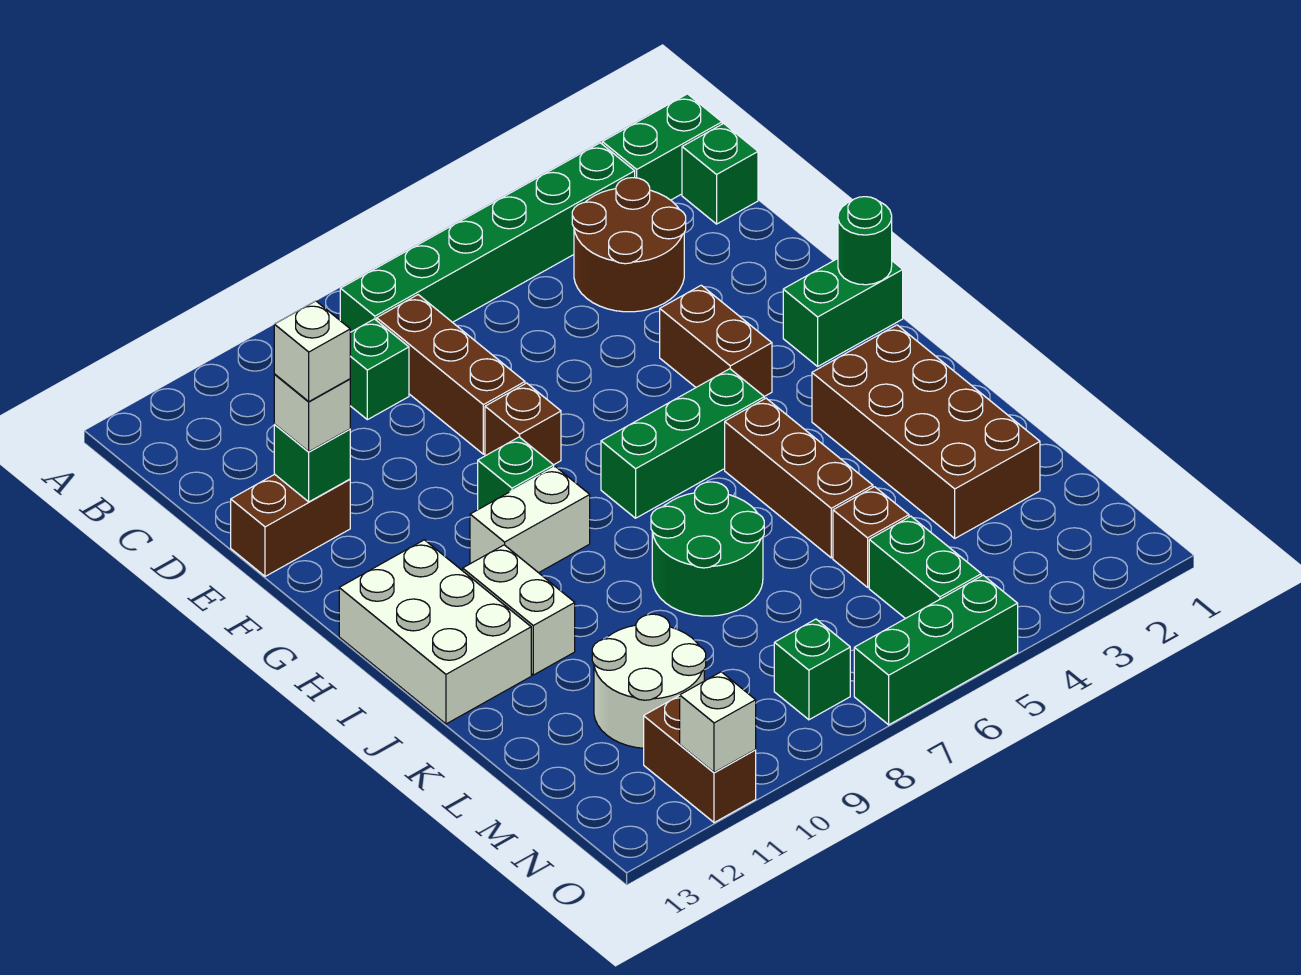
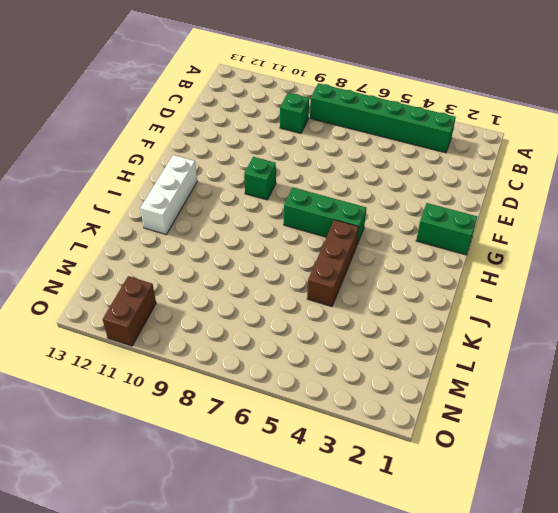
white brick H12:J12 level 1 -> white brick H12:J13 level 1
none -> green brick B1:B2 level 1
none -> green brick C1 level 1
none -> brown round brick C3:D4 level 1

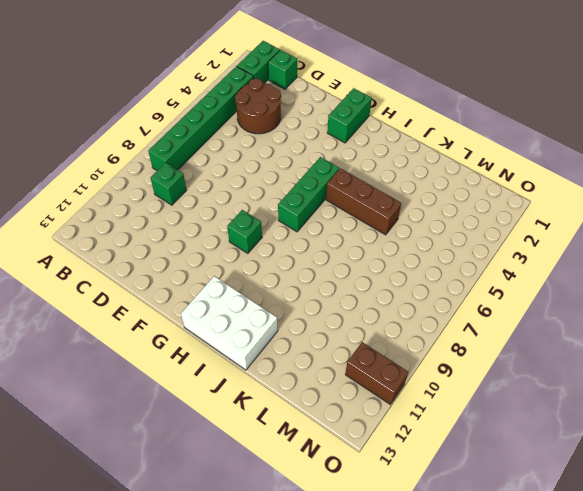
none -> brown brick C8:E8 level 1
none -> brown brick E12:E13 level 1
none -> brown brick F4:G4 level 1

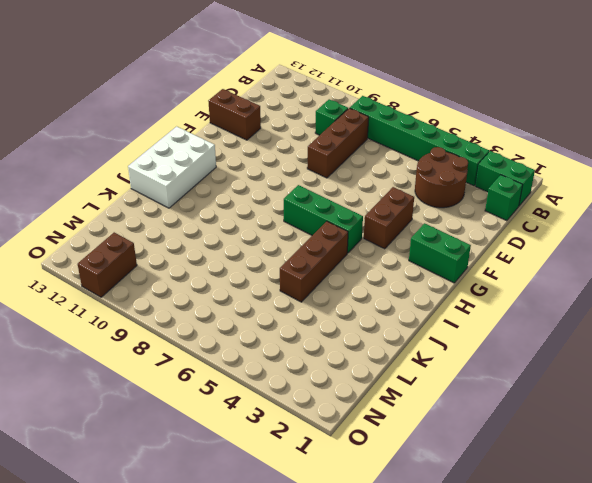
none -> brown brick F8 level 1
none -> green brick G9 level 1
none -> white brick H9:H10 level 1

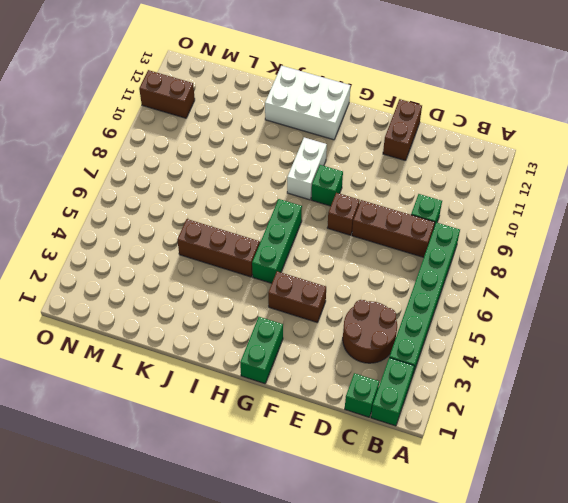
none -> brown brick I2:L3 level 1
none -> white brick I11:J11 level 1
none -> green round brick J7:K8 level 1

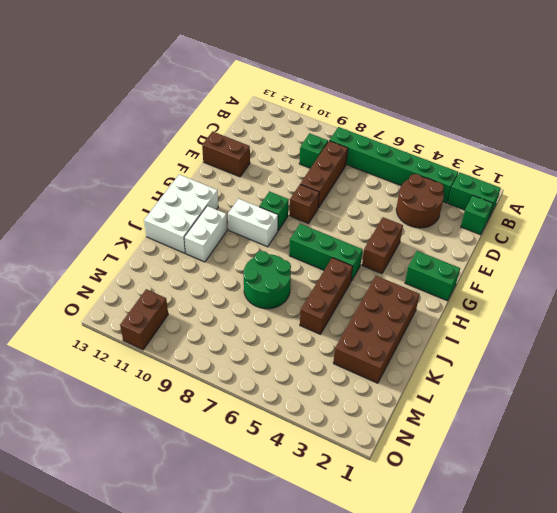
none -> brown brick L5 level 1
none -> white round brick L10:M11 level 1
none -> green brick M5:N5 level 1

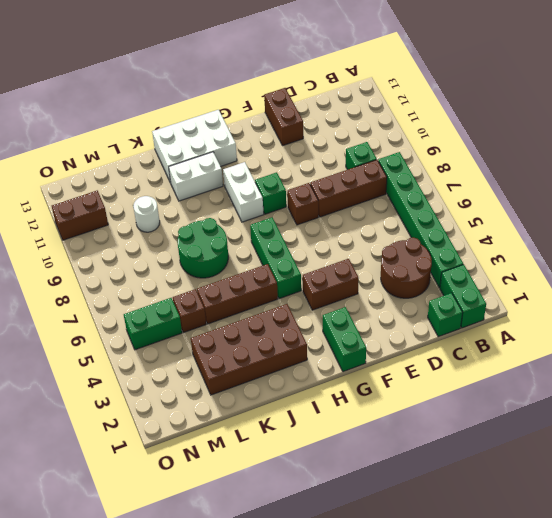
white round brick L10 level 1 -> white round brick L10:M11 level 1
none -> green brick N8 level 1
none -> green brick O5:O7 level 1
none -> green brick E12 level 2

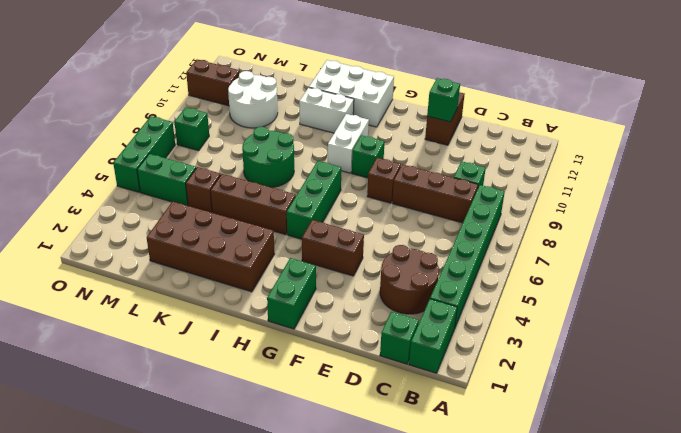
none -> green round brick G1 level 2
none -> white brick O11 level 2
none -> white brick E12 level 3

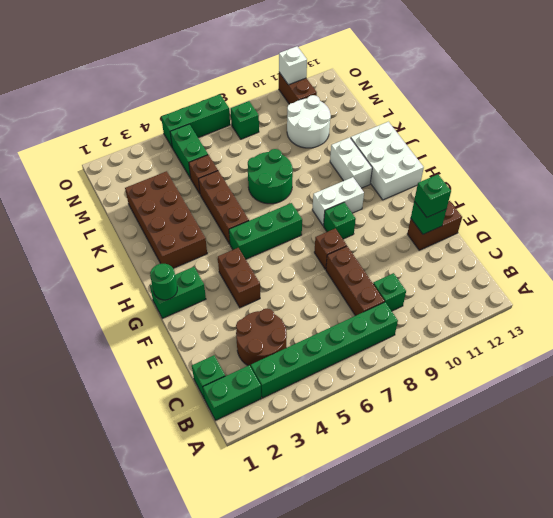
green brick E12 level 3 -> white brick E12 level 3
none -> white brick E12 level 4

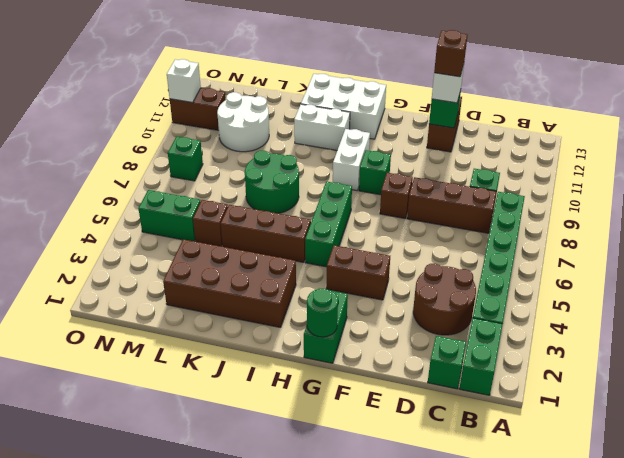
brown brick E12 level 4 -> white brick E12 level 4
none -> green brick O5:O7 level 1

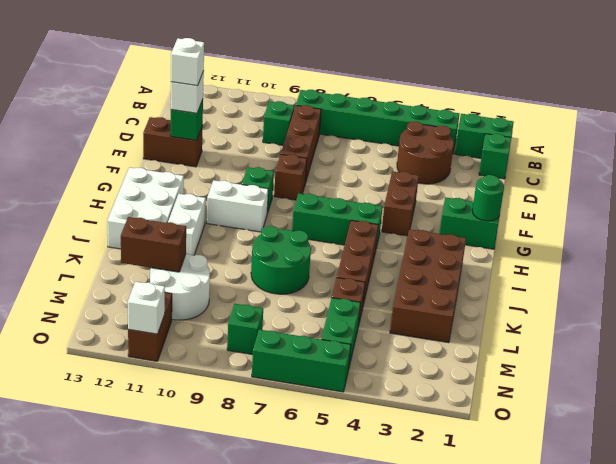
brown brick L11:L12 level 2 -> none

